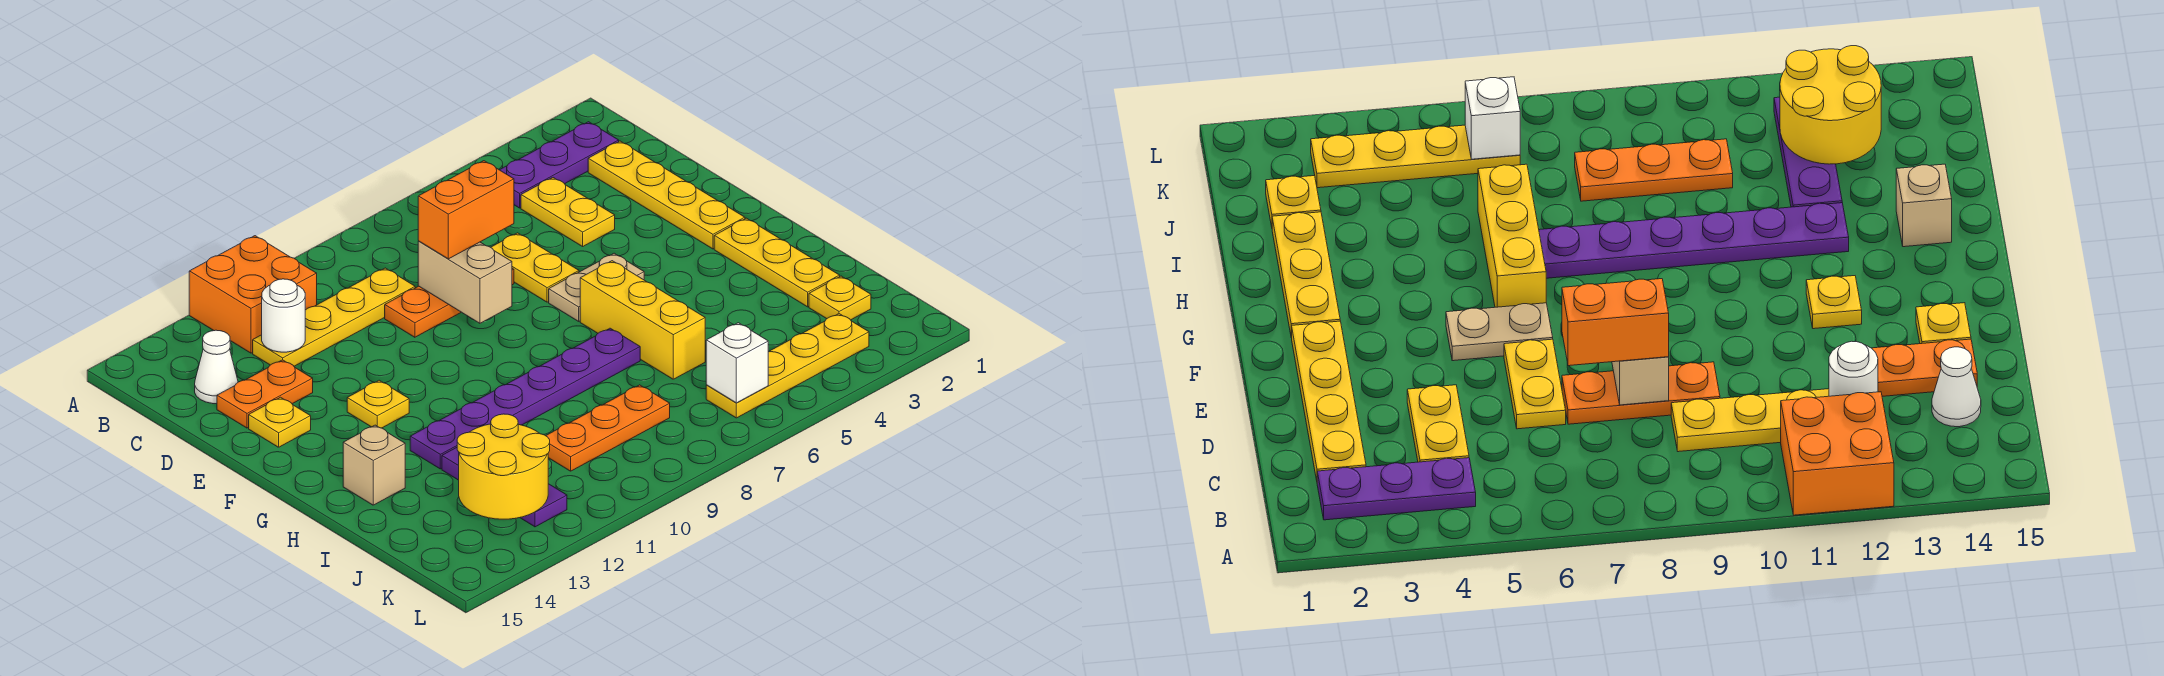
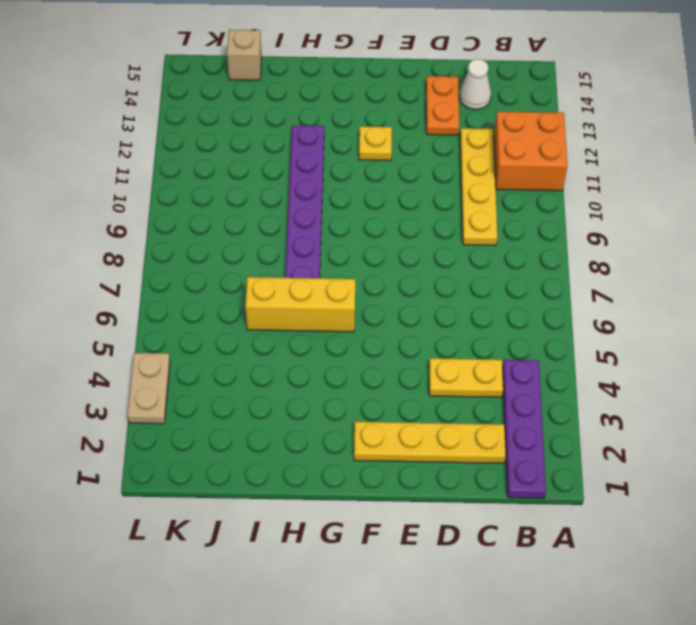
purple plate B1:B4 level 1 -> purple plate B2:B4 level 1
tan brick J15 level 1 -> tan brick H14 level 1
tan plate L3:L4 level 1 -> tan plate F5:F6 level 1
none -> yellow plate D6:E6 level 1
none -> orange plate D7:D9 level 1
none -> yellow plate E14 level 1

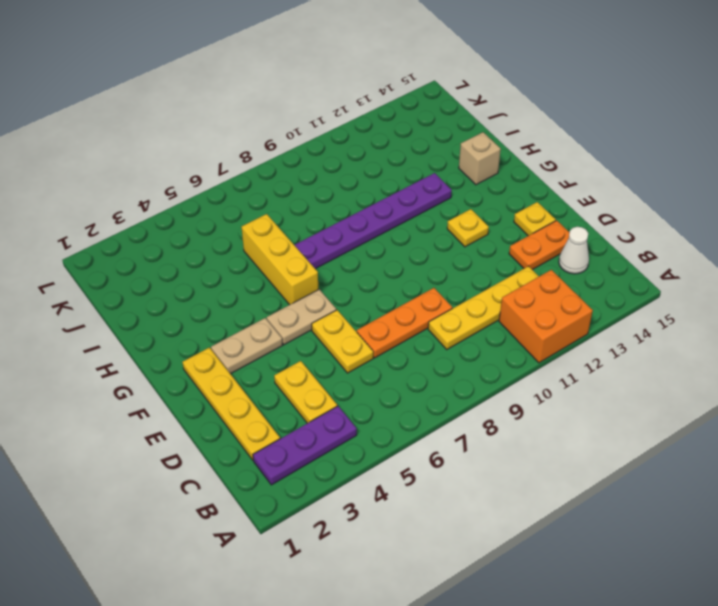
tan plate F3:F4 level 1 -> none
none -> yellow plate G2:I2 level 1
none -> purple plate I12:K12 level 1
none -> yellow plate J2 level 1

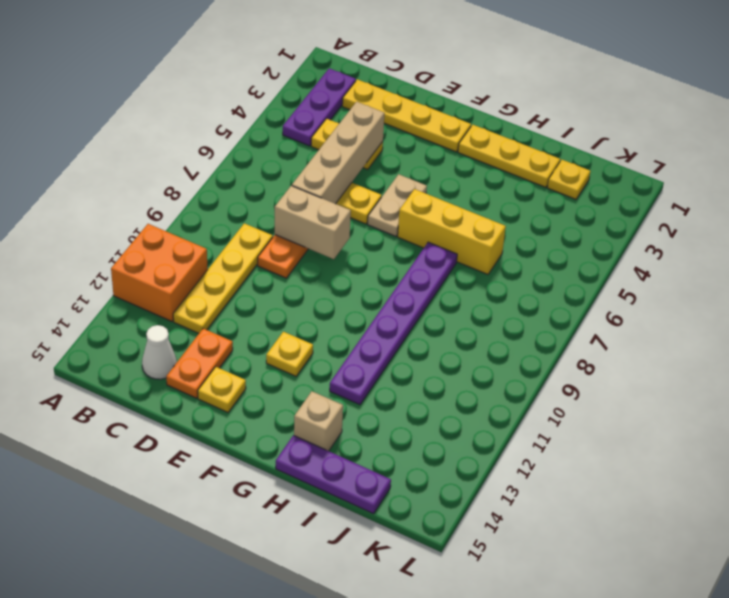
tan brick D4:D7 level 2 -> none
purple plate H15:J15 level 1 -> purple plate I12:K12 level 1
none -> orange plate J8:J10 level 1
none -> yellow plate K3:K6 level 1
none -> white round brick C12 level 2

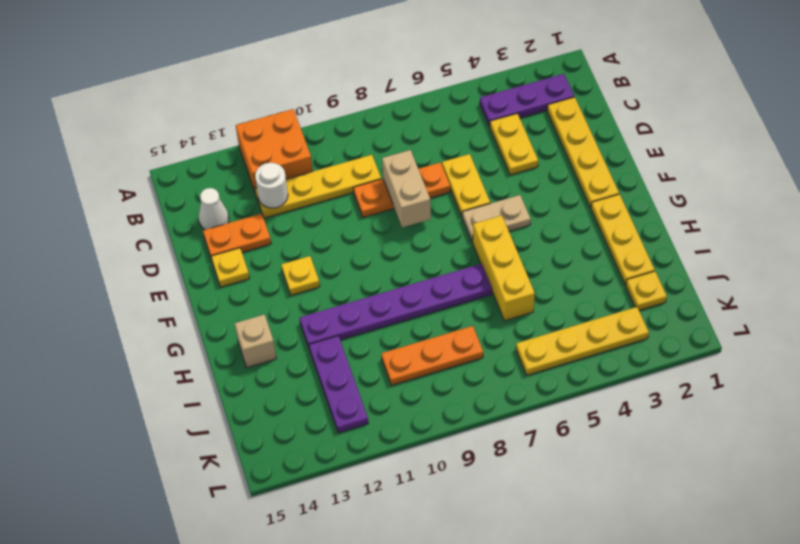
none -> yellow round brick J12:K13 level 2
none -> white brick K6 level 2
none -> orange brick D7:D8 level 3

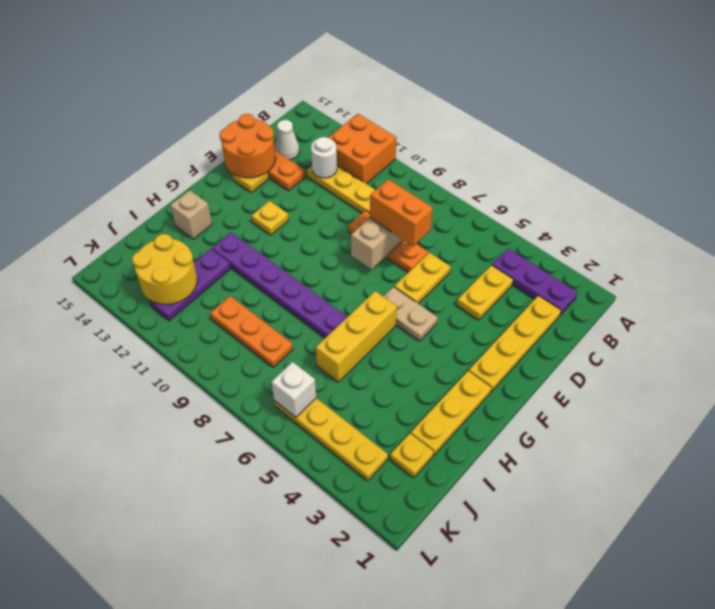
orange round brick D14:E15 level 2 -> none

